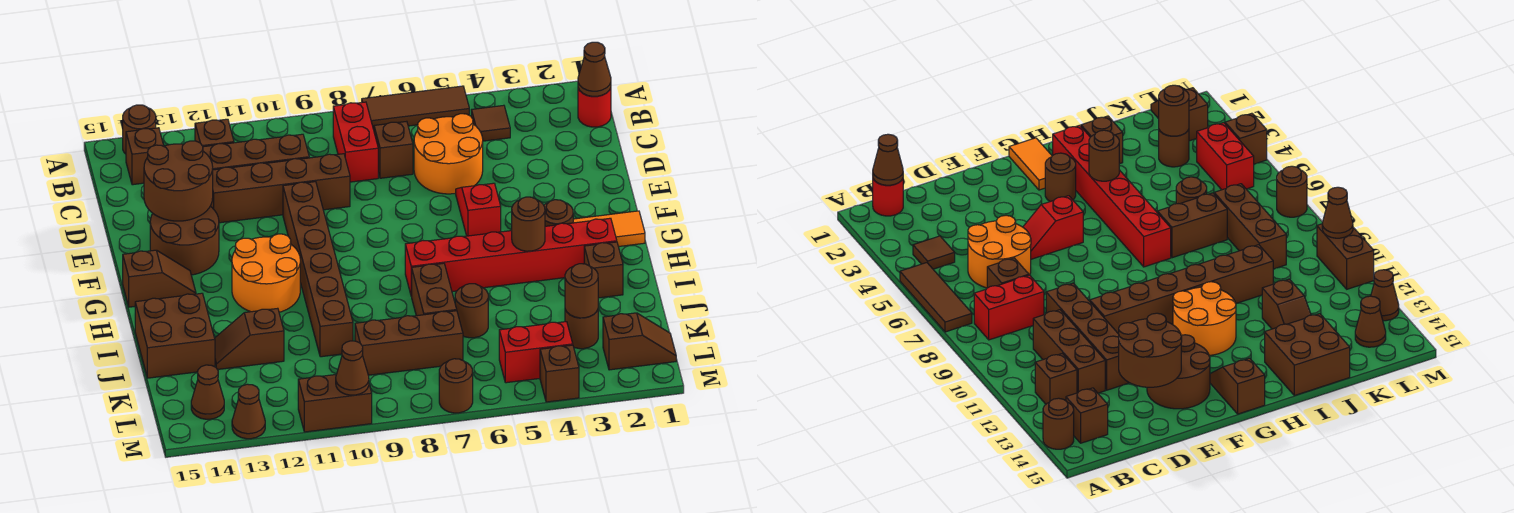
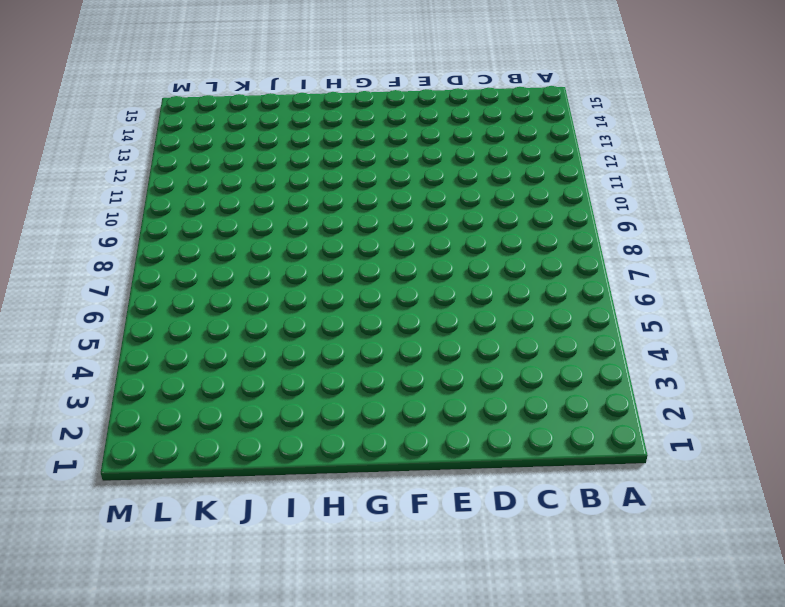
none -> brown tile A5:A7 level 1
none -> brown round brick A14 level 1
none -> red round brick B1 level 1
none -> brown tile B4 level 1

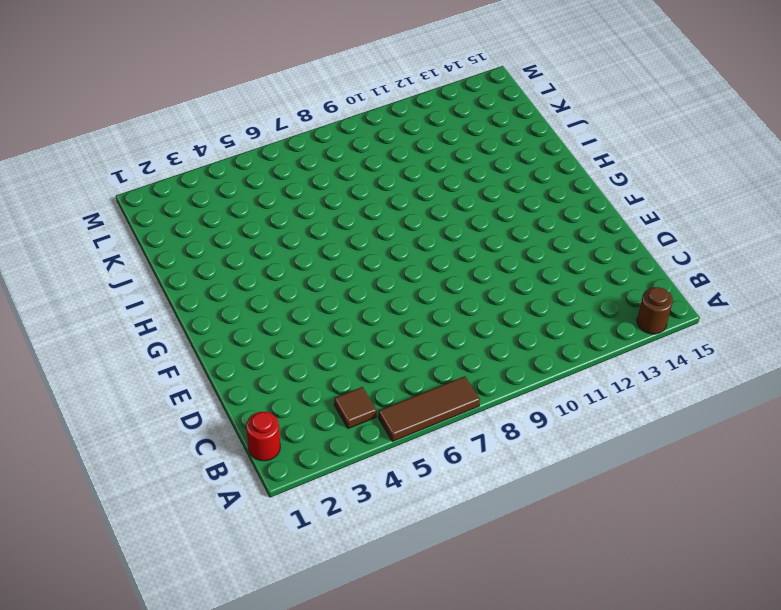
none -> red brick B8:C8 level 1
none -> brown brick B12 level 1
none -> brown brick B14 level 1
none -> orange round brick C5:D6 level 1

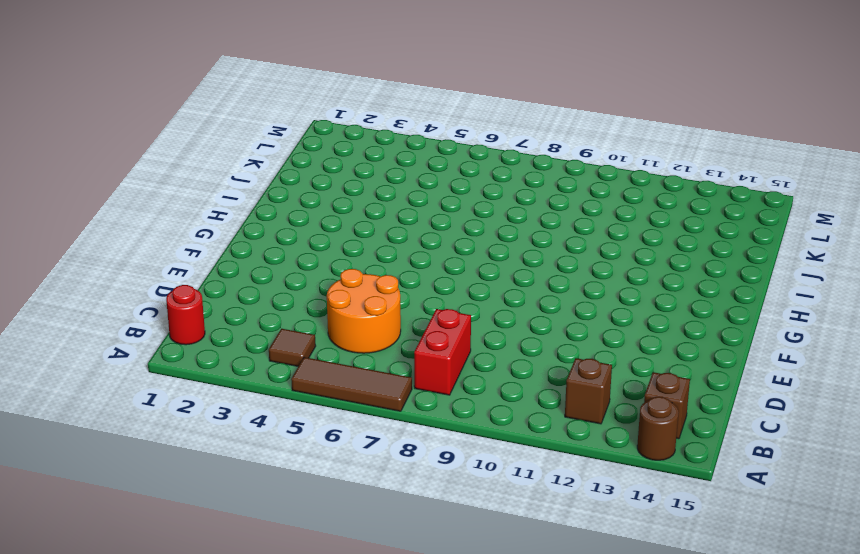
none -> brown brick C7 level 1
none -> brown brick C10:C12 level 1
none -> brown brick D9:D12 level 1
none -> red slope E5:F5 level 1 top F

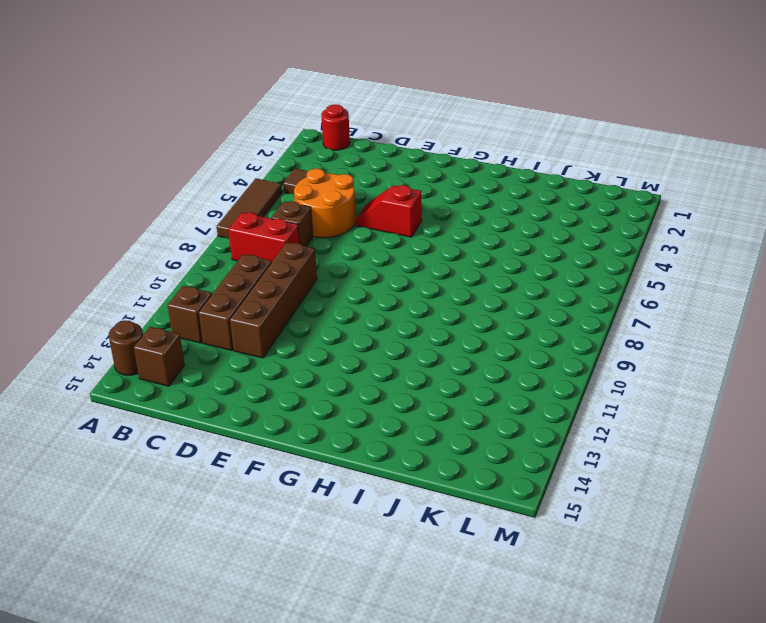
none -> brown brick E10:J10 level 1
none -> brown round brick E13:F14 level 1
none -> orange tile G1:G2 level 1
none -> brown round brick G3 level 1

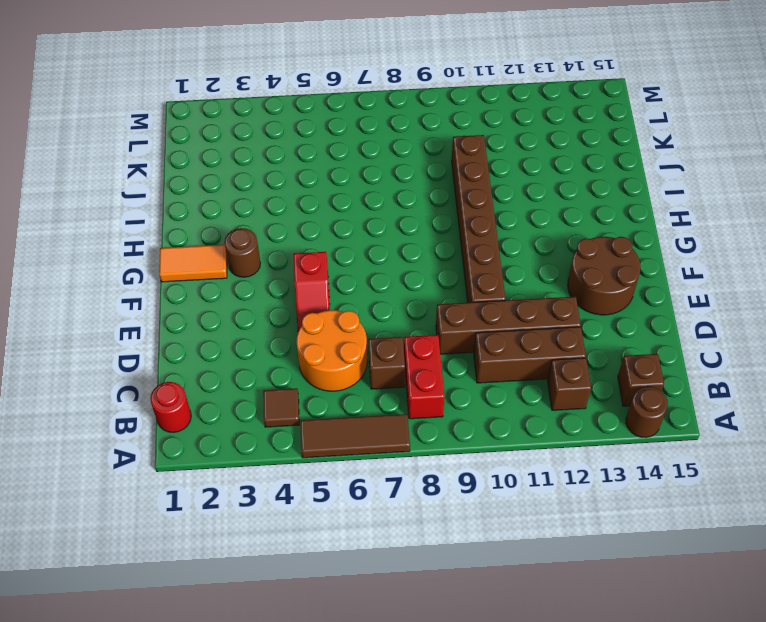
none -> orange round brick G11:H12 level 1
none -> brown slope G14:G15 level 1 top 15
none -> red brick H2:H7 level 1
none -> brown brick I2 level 1

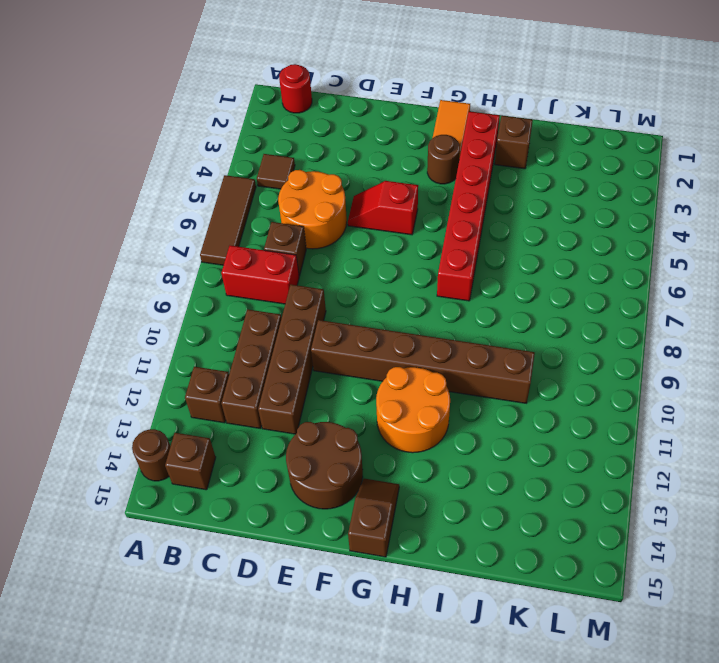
none -> brown brick I7:J7 level 1
none -> brown brick I14:J15 level 1
none -> brown round brick J6 level 1
none -> brown slope J12:J13 level 1 top 12

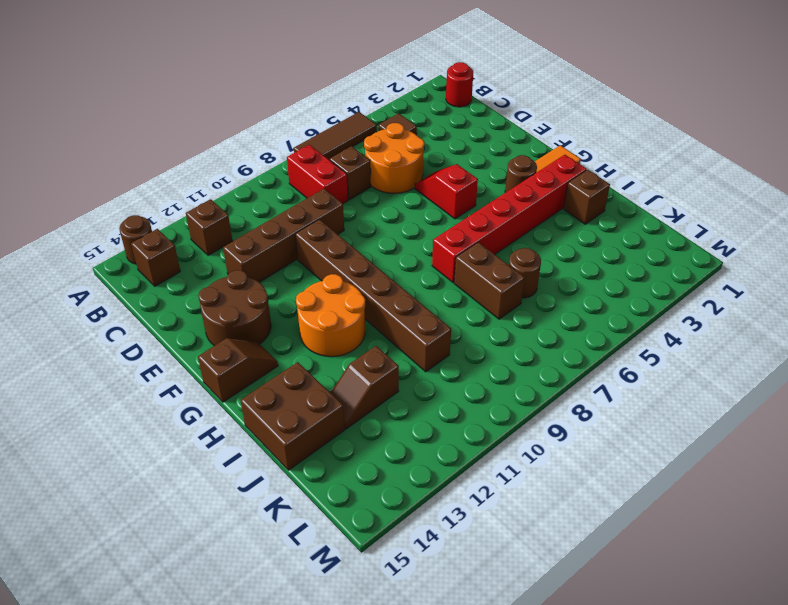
none -> brown brick C10:C12 level 1
none -> brown round brick K3 level 1
none -> brown brick K7:K9 level 1
none -> brown slope L1:L2 level 1 top 2

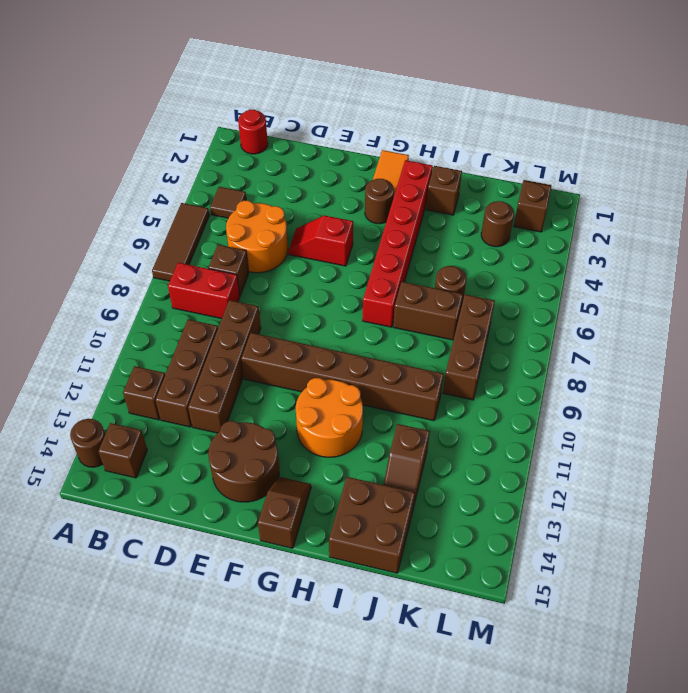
none -> red brick L4:L5 level 1
none -> brown cone L14 level 1
none -> brown brick M4 level 1
none -> brown round brick M7 level 1

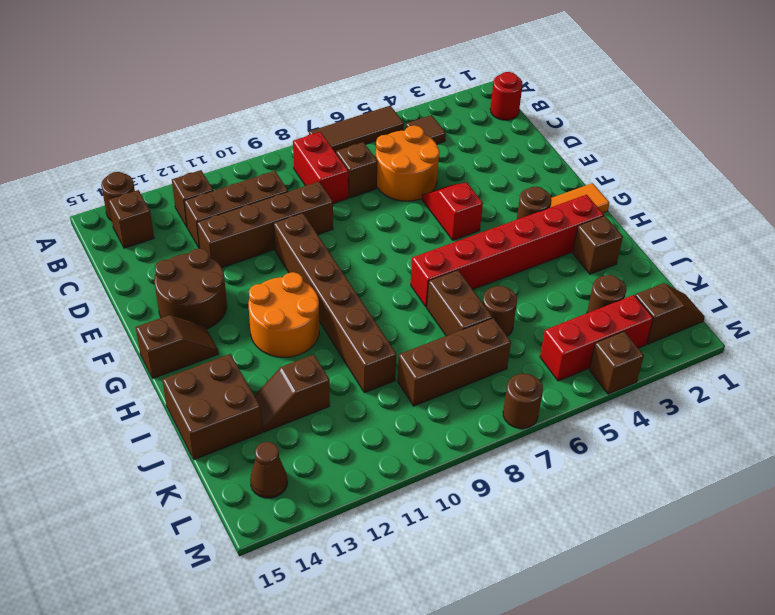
red brick L3:L5 level 1 -> red brick L4:L5 level 1
none -> brown brick M10:M11 level 1
none -> brown cone M13 level 1
none -> brown cone B1 level 2
none -> brown round brick D13:E14 level 2

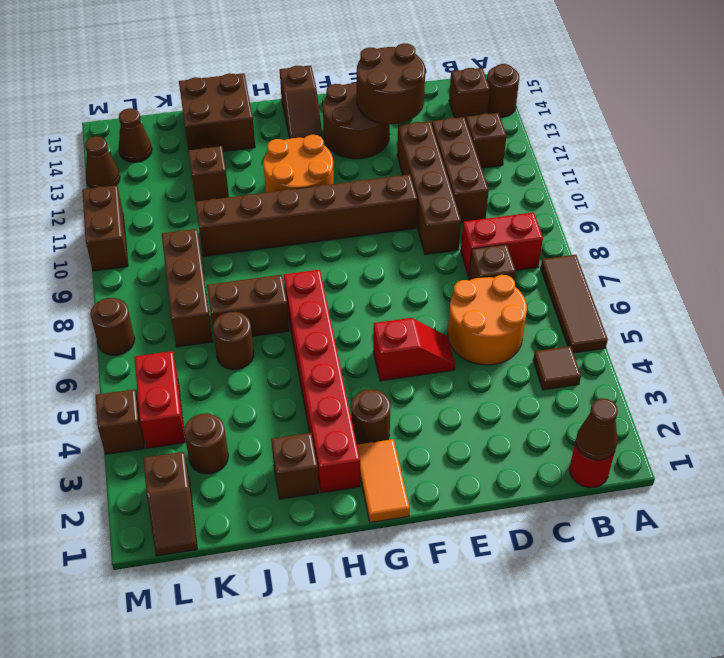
none -> brown round brick H4 level 2
none -> brown round brick K3 level 2
none -> brown cone M10 level 2

